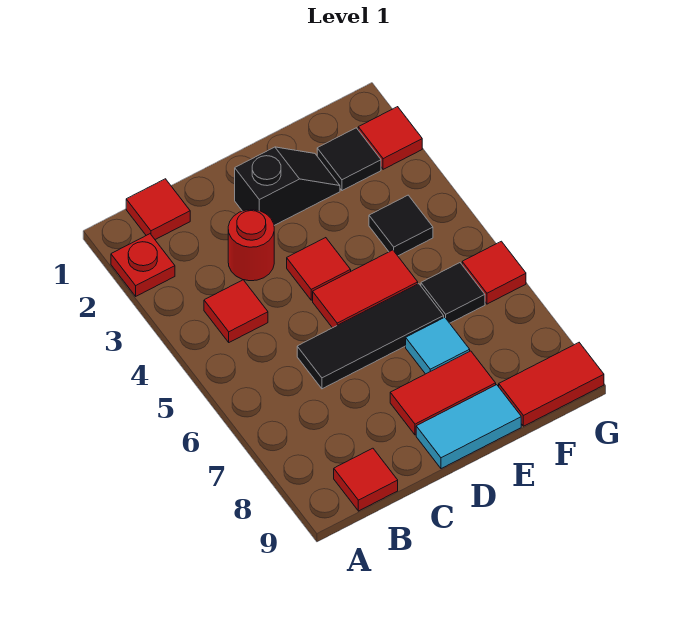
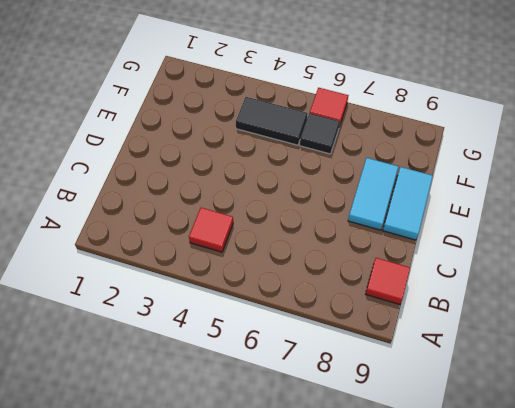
cyan tile D8:E8 level 1 -> red tile D8:E8 level 1
black tile F4:F5 level 1 -> black tile F4 level 1
none -> red plate A2 level 1
none -> red tile B1 level 1
none -> red round brick C3 level 1

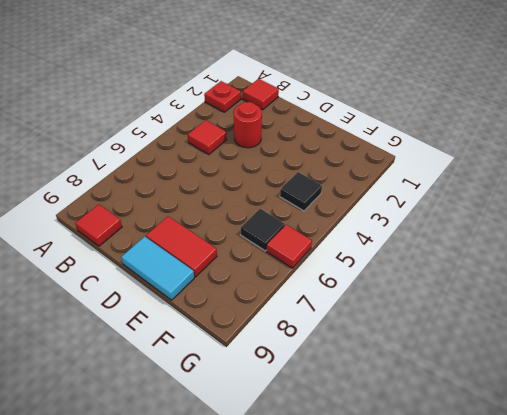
none -> black tile C6:E6 level 1
none -> black slope D2:E2 level 1 top D
none -> red tile D4 level 1

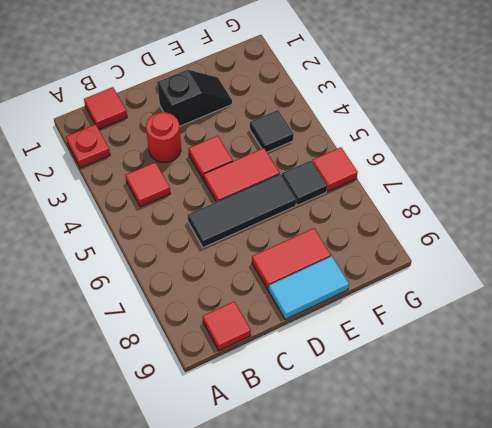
none -> cyan tile E7 level 1
none -> black tile F2 level 1
none -> red tile F9:G9 level 1

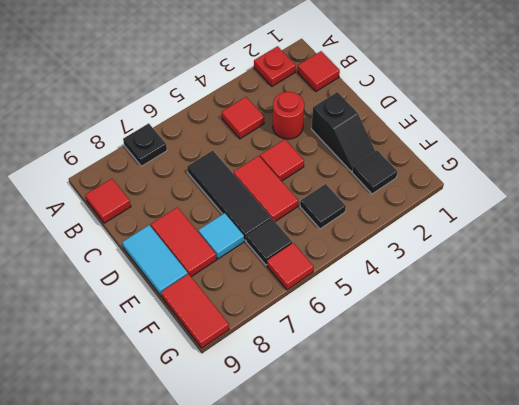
black plate A7 level 1 -> none
none -> red tile G2 level 1

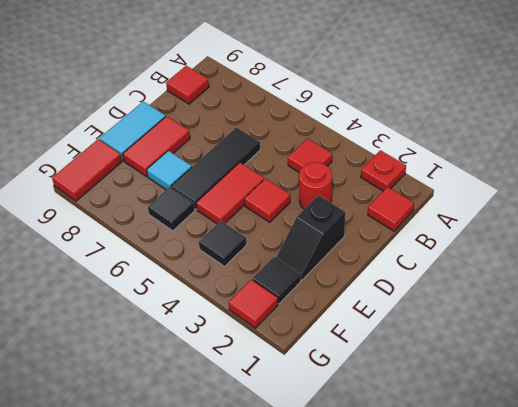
none -> red tile G6 level 1

